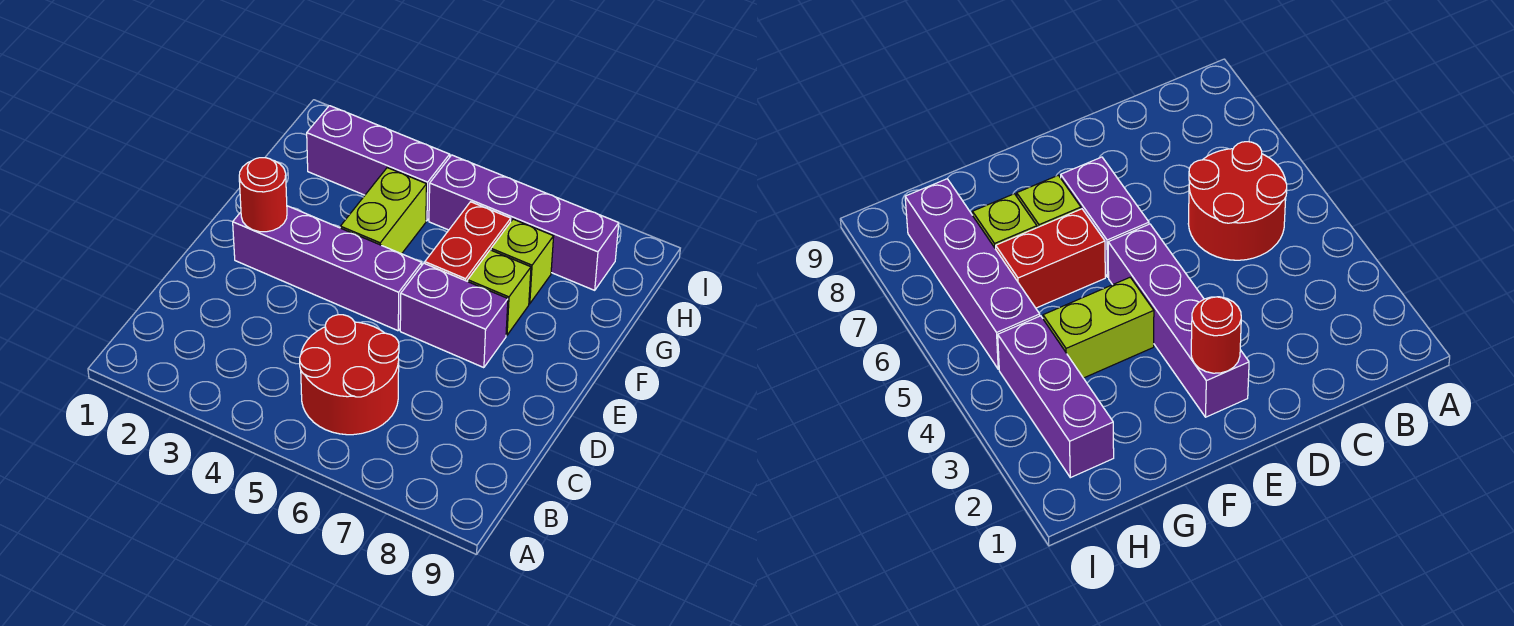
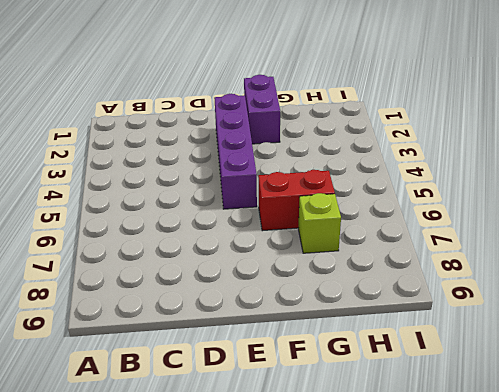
purple brick F1:F2 level 1 -> purple brick E6:E7 level 1
none -> red round brick B5:C6 level 1
none -> lime brick F4:G4 level 1

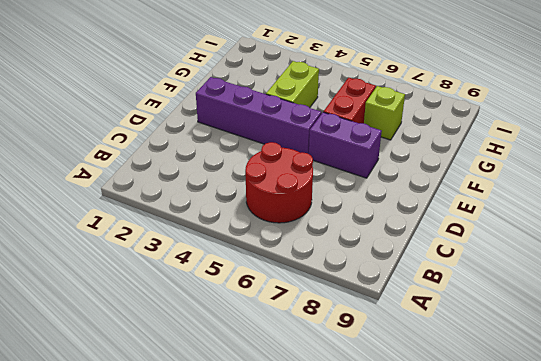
none -> lime brick F7 level 1
none -> purple brick H2:H4 level 1

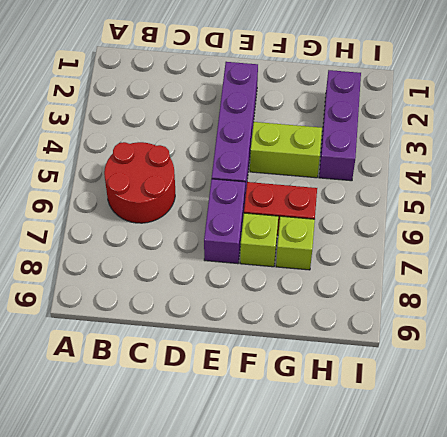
none -> purple brick H5:H8 level 1
none -> red round brick E2 level 2

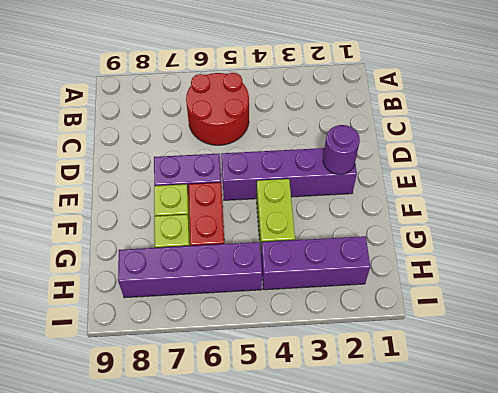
purple round brick E2 level 2 -> red round brick E2 level 2

